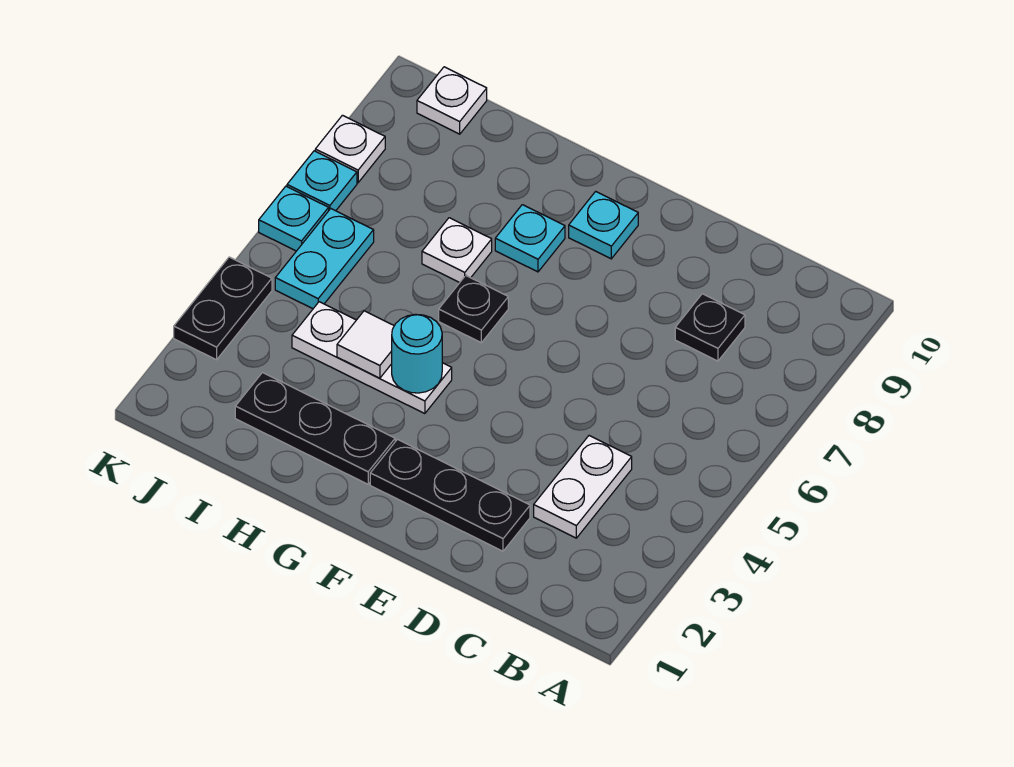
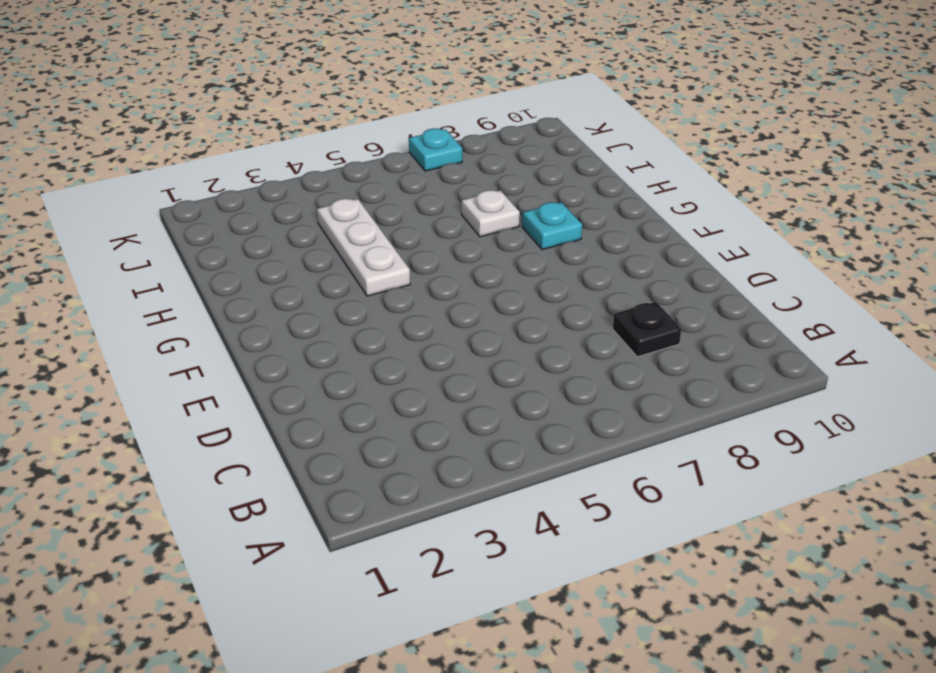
none -> white plate C3:C4 level 1
none -> black plate D2:F2 level 1
none -> cyan plate F9 level 1

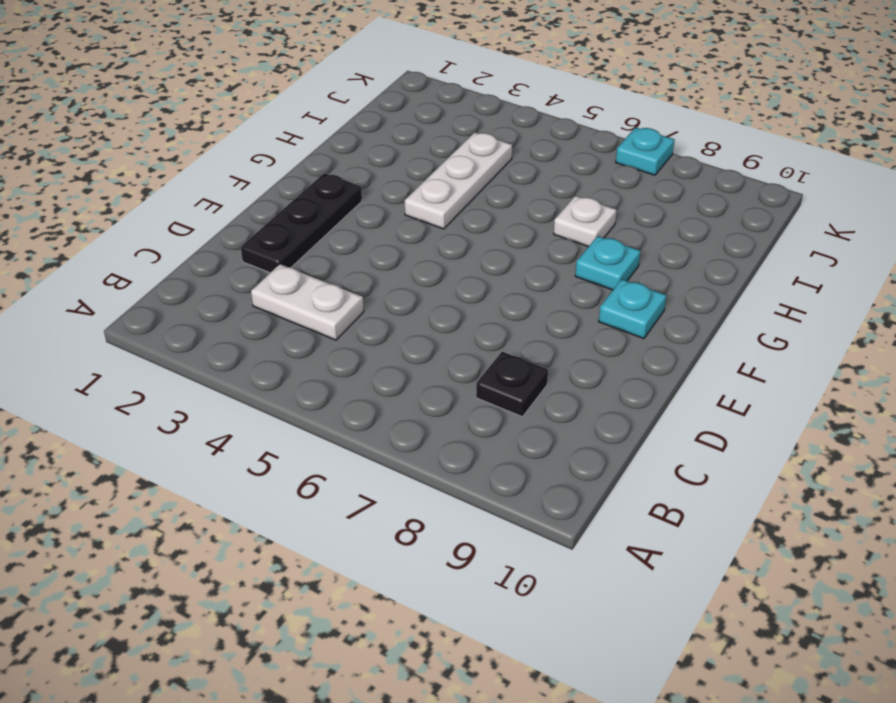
none -> black plate G2:I2 level 1
none -> black plate G6 level 1
none -> cyan plate J5:J6 level 1

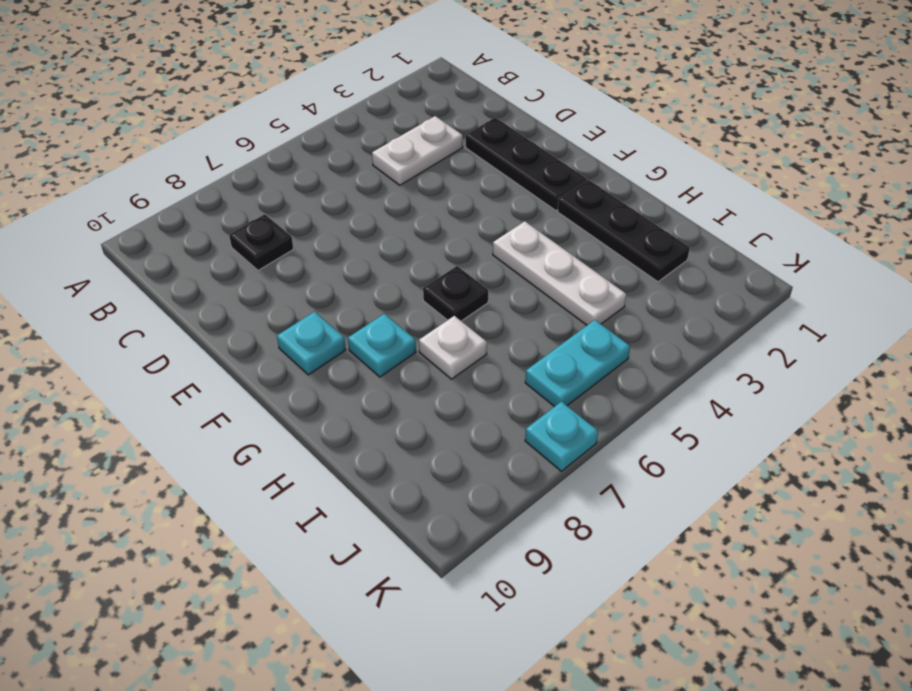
none -> white plate J10 level 1
none -> black plate K3:K4 level 1
none -> cyan plate K6 level 1

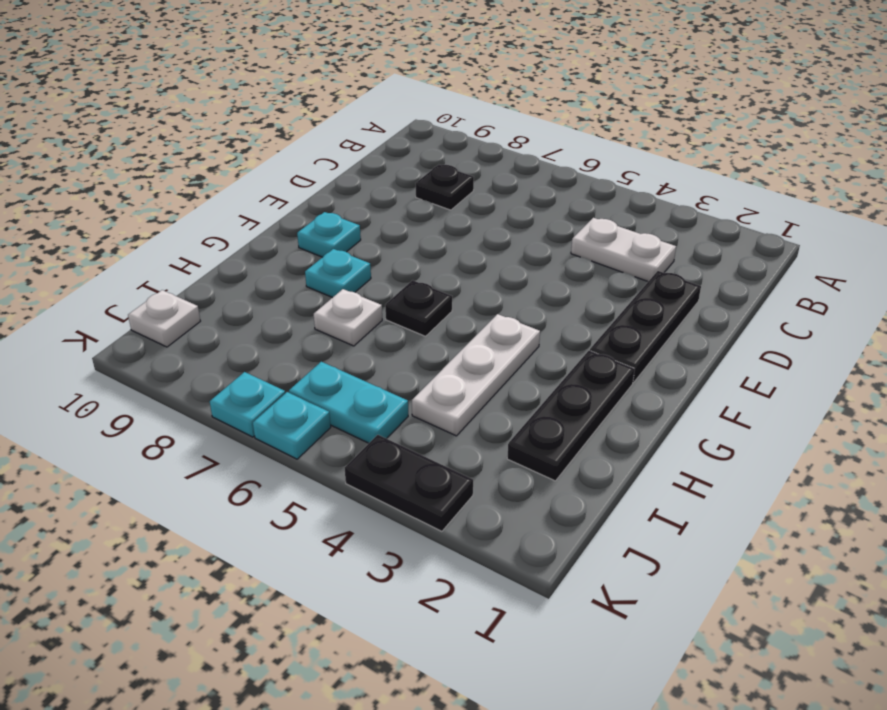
none -> white plate K8 level 1
none -> cyan round brick G4 level 2
none -> white tile H4 level 2

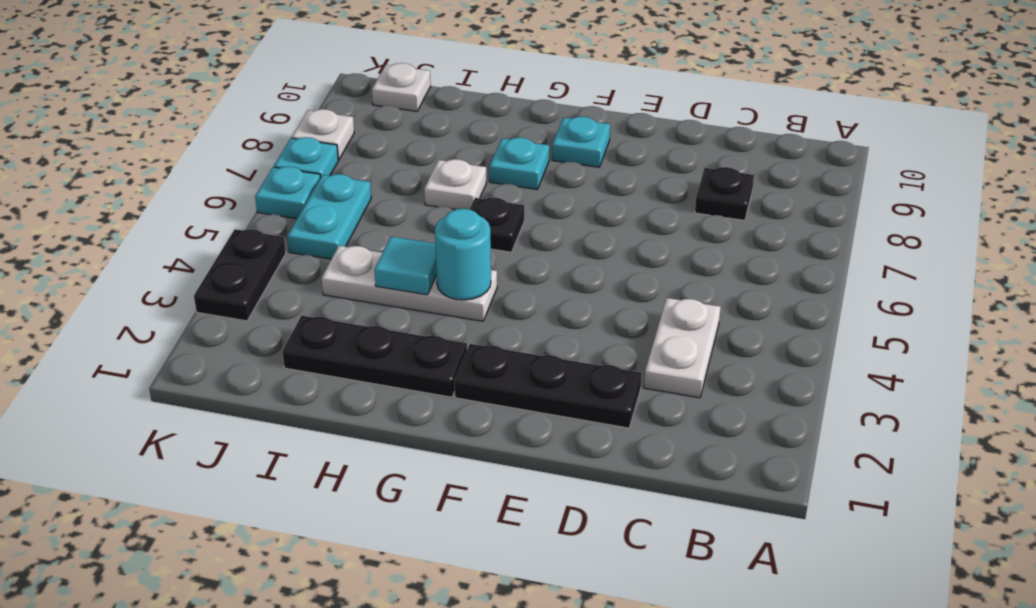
cyan tile H4 level 2 -> white tile H4 level 2

